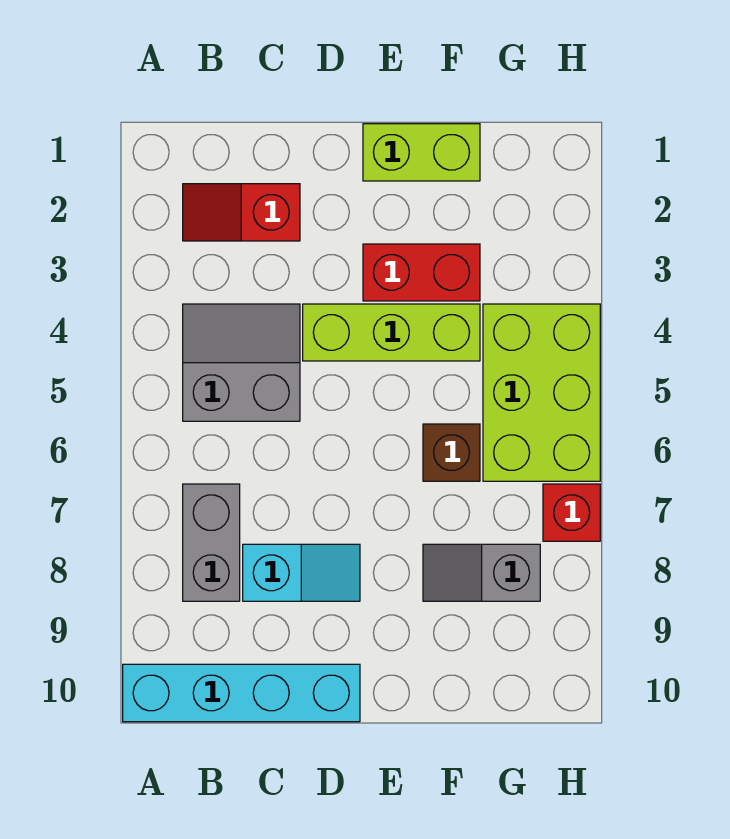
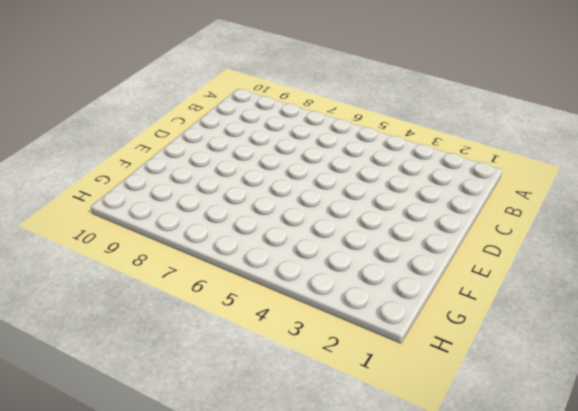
none -> cyan brick A10:D10 level 1
none -> red slope B2:C2 level 1 top C
none -> grey slope B4:C5 level 1 top 5

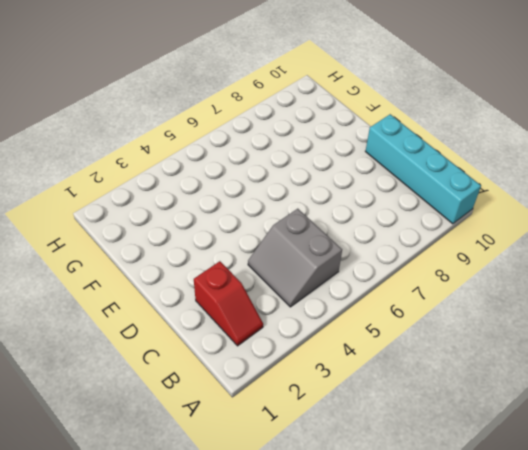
none -> grey brick B7:B8 level 1
none -> cyan slope C8:D8 level 1 top C
none -> lime brick D4:F4 level 1

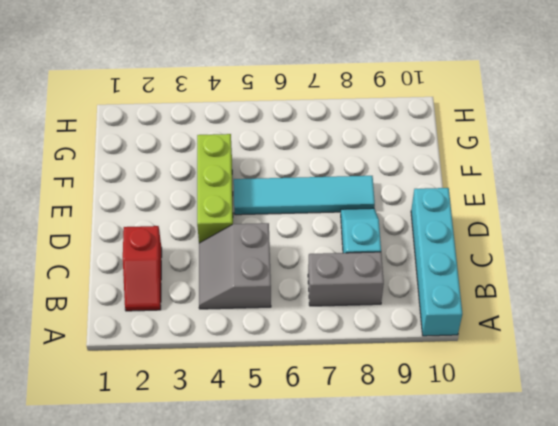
cyan tile E5:E8 level 1 -> none
none -> lime brick E1:F1 level 1
none -> red brick E3:F3 level 1
none -> brown brick F6 level 1

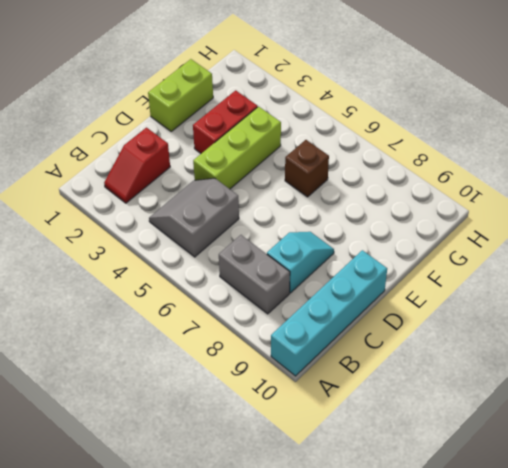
none -> grey slope F8:G8 level 1 top G
none -> lime brick G4:H6 level 1
none -> red brick H7 level 1

